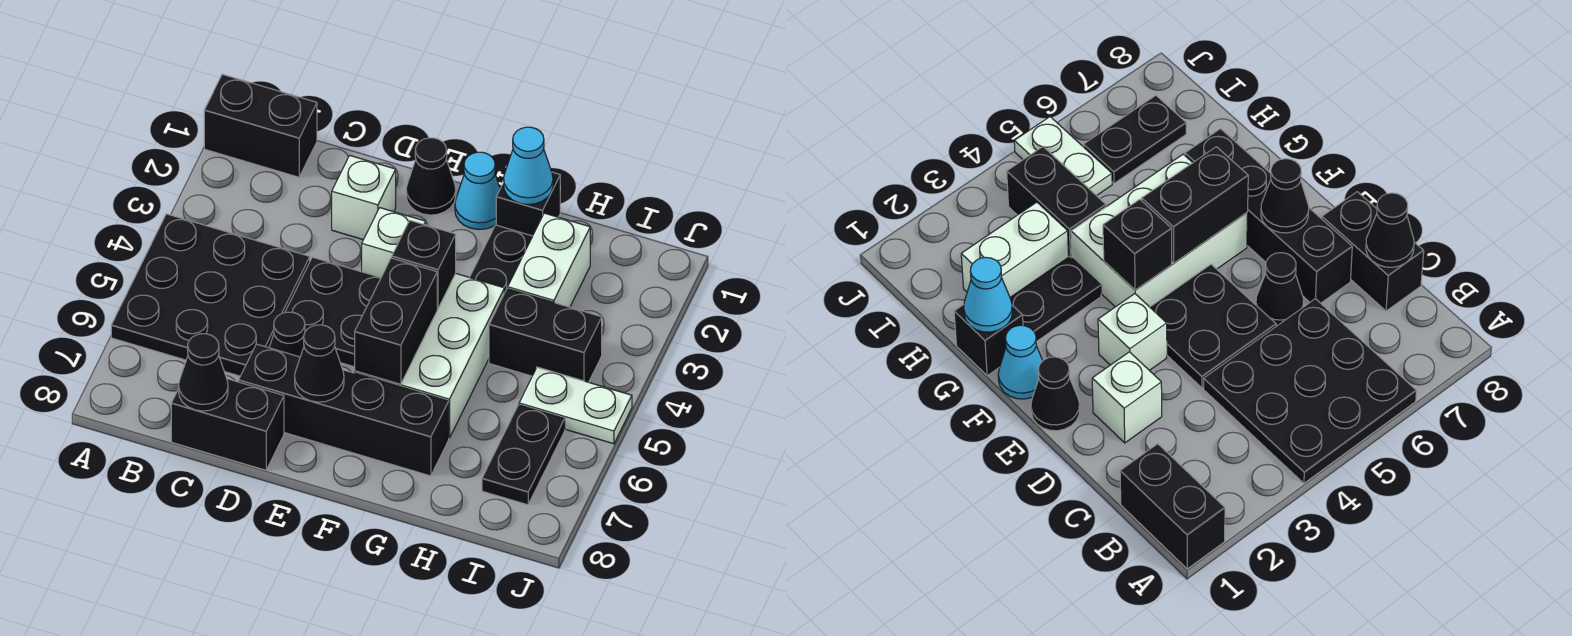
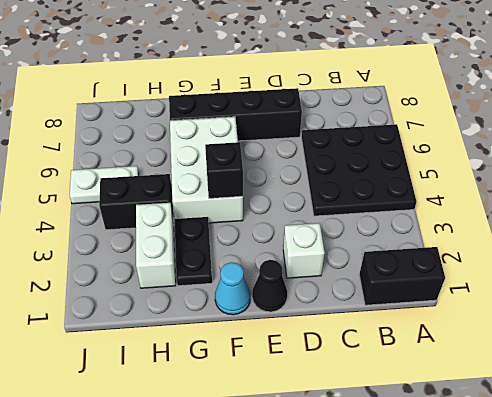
none -> black brick C8:D8 level 1
none -> black plate D4:E5 level 1
none -> black cone D6 level 1

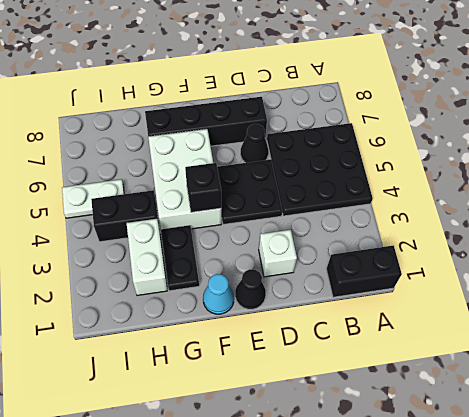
none -> black brick C8:D8 level 1
none -> white brick E3 level 1
none -> black brick G1 level 1

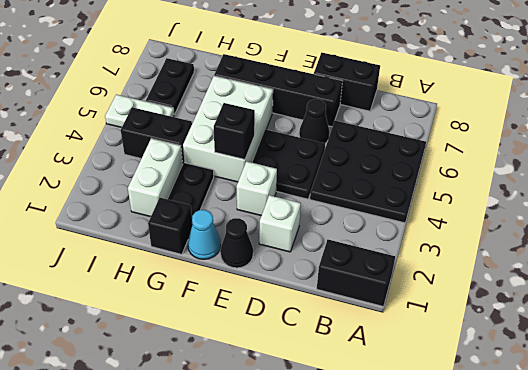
none -> black cone C8 level 2
none -> black cone E7 level 2
none -> black brick F5:F6 level 2

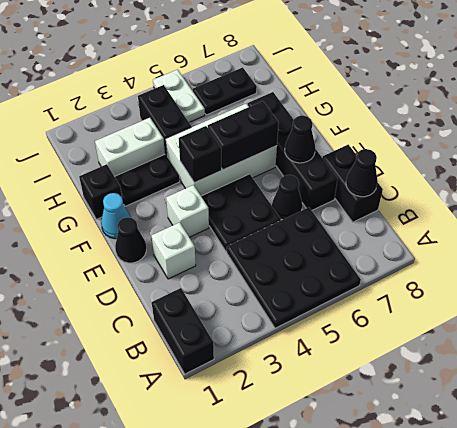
none -> cyan cone G1 level 2

